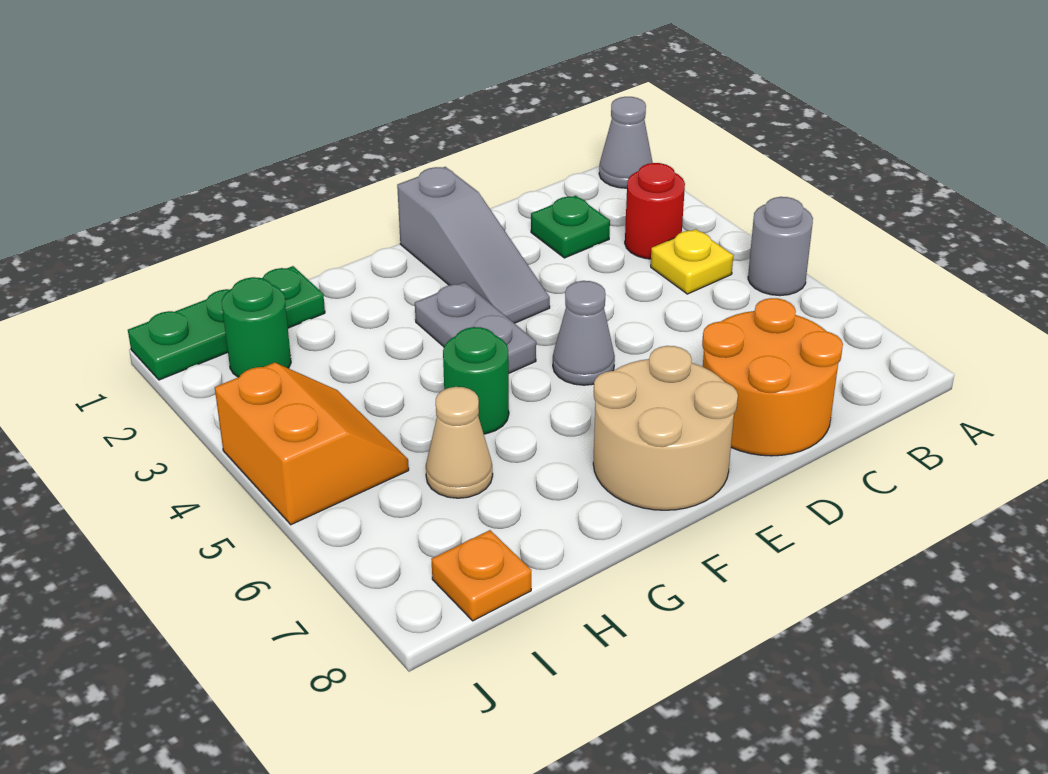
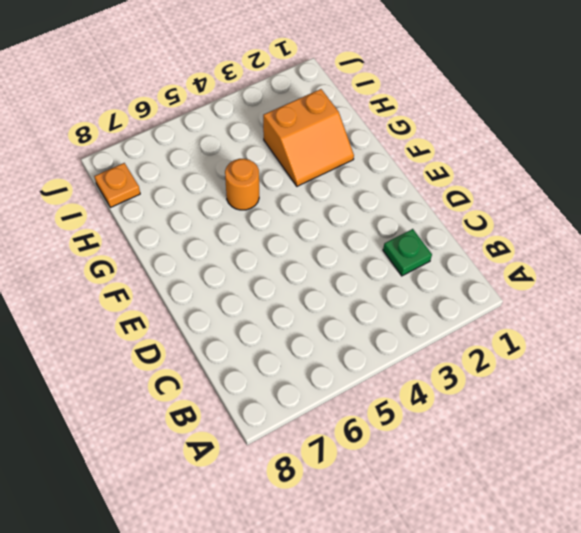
orange slope G2:H3 level 1 top H -> orange slope I4:J5 level 1 top J
orange round brick G5 level 1 -> green round brick G5 level 1
none -> grey cone A1 level 1
none -> grey round brick A5 level 1
none -> red round brick B3 level 1

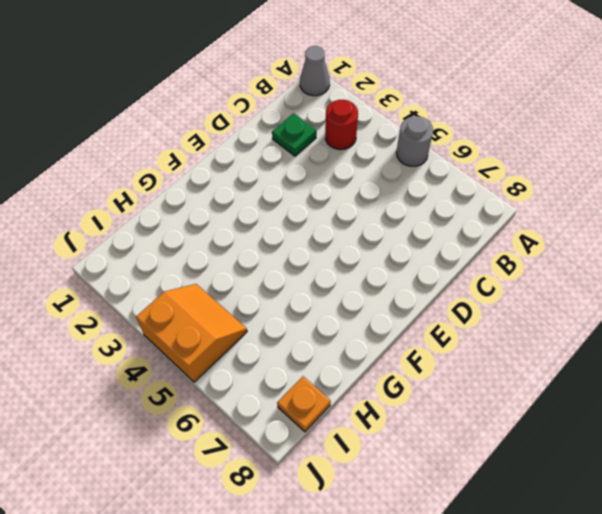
none -> yellow plate B4 level 1
none -> orange round brick C7:D8 level 1
none -> grey slope E1:E3 level 1 top 1

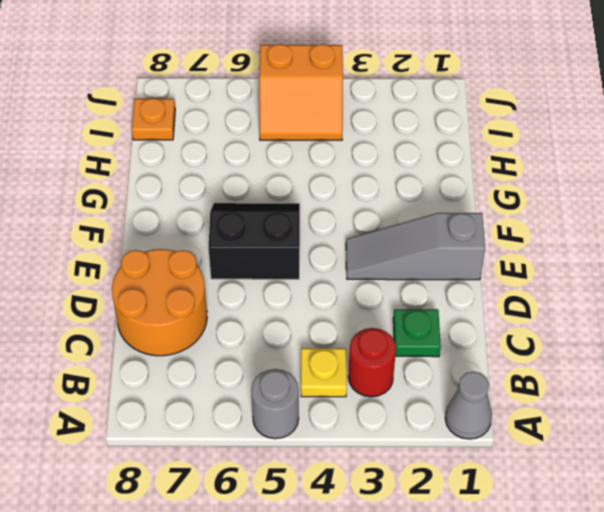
black slope E5:F6 level 1 top E -> grey cone E5 level 1
none -> tan round brick E7:F8 level 1
none -> grey plate F3:F4 level 1
none -> green round brick G5 level 1

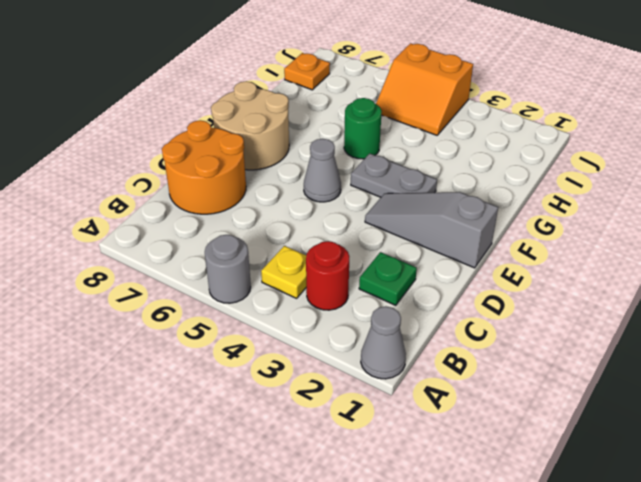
none -> green plate H1:J1 level 1
none -> tan cone H6 level 1
none -> green round brick I2 level 1

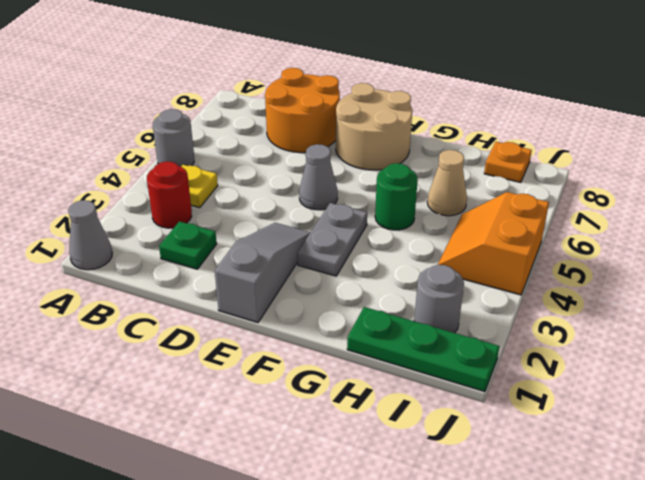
grey round brick I2 level 1 -> green round brick I2 level 1

